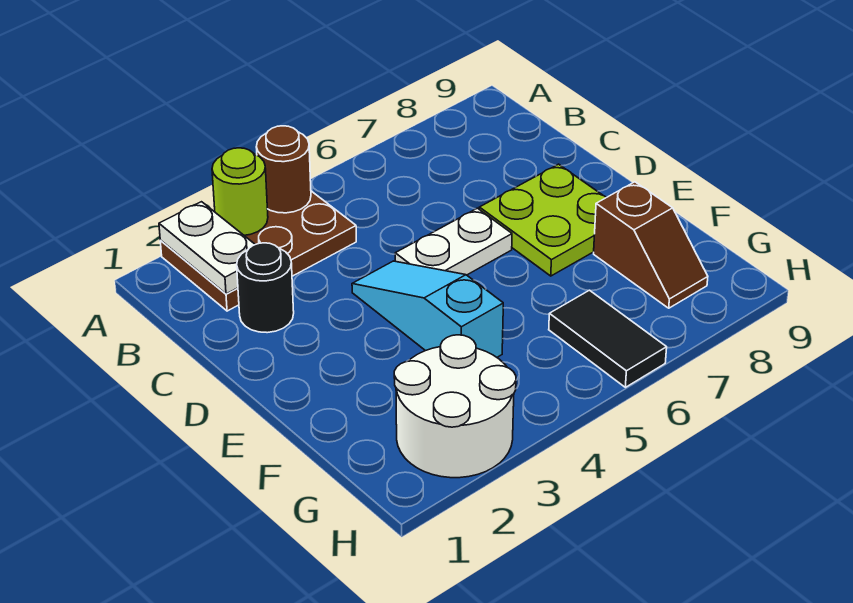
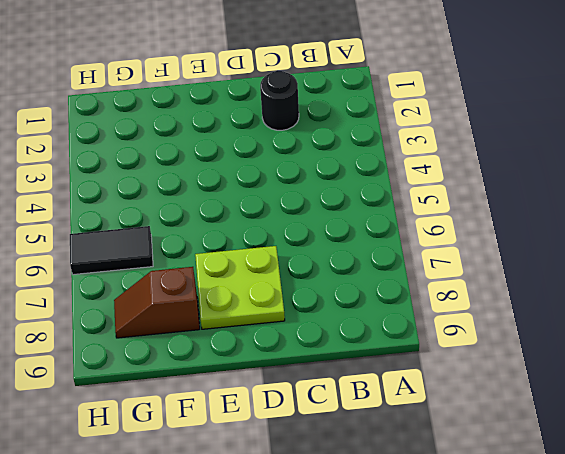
none -> brown plate A2:B4 level 1
none -> cyan slope D4:F4 level 1 top F

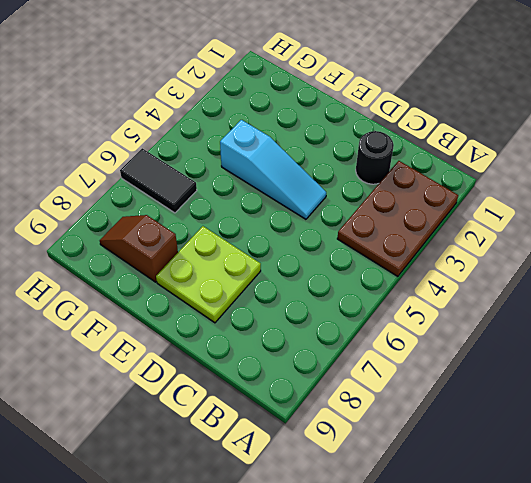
none -> white plate D5:D6 level 1
none -> white round brick G2:H3 level 1

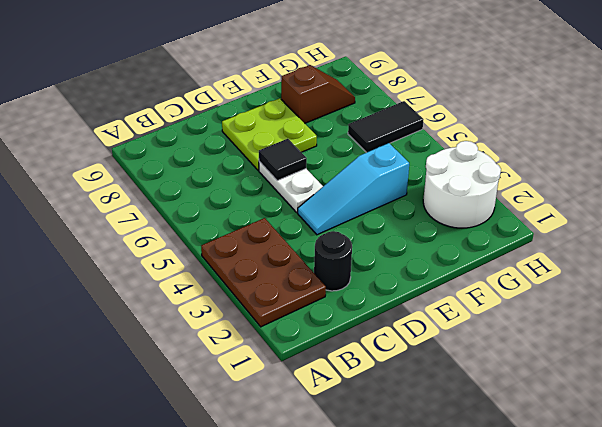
black tile D6 level 2 -> none
none -> white plate A2:B2 level 2
none -> lime round brick A3 level 2

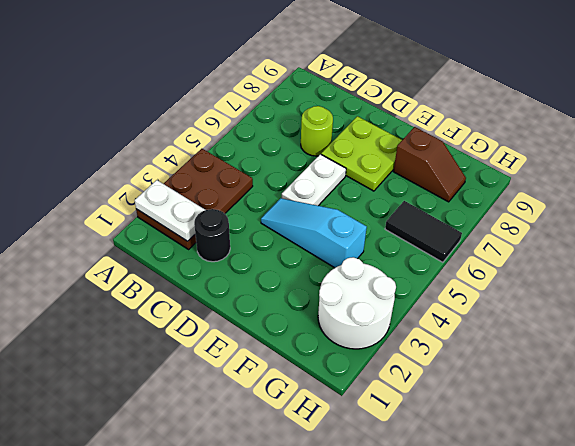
lime round brick C7 level 1 -> lime round brick A3 level 2
none -> brown round brick A4 level 2

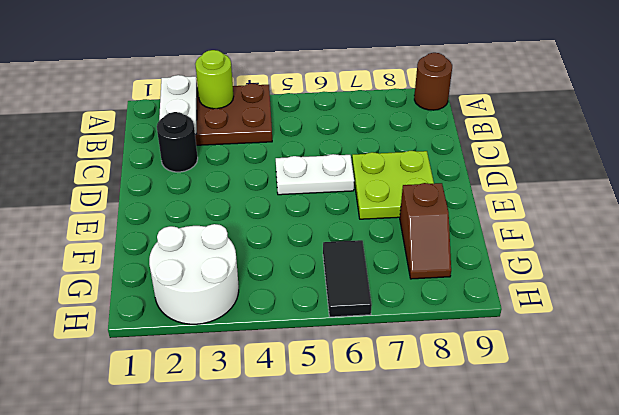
brown round brick A9 level 1 -> brown round brick A4 level 2
none -> cyan slope D4:F4 level 1 top F

